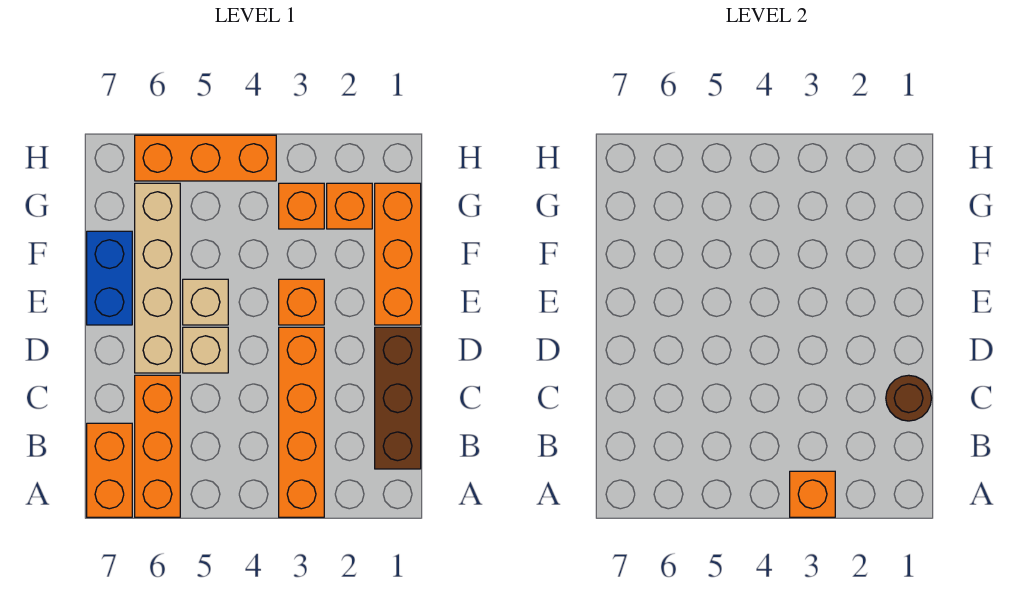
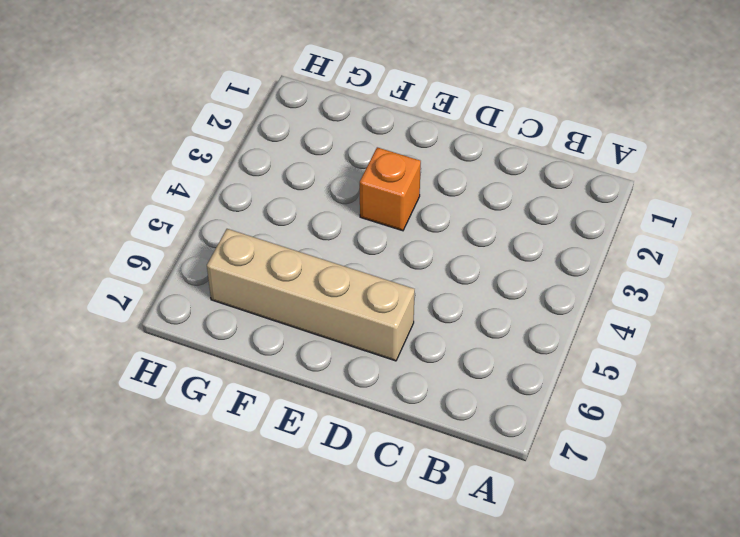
none -> orange brick A3:D3 level 1
none -> orange brick A6:C6 level 1
none -> orange brick A7:B7 level 1

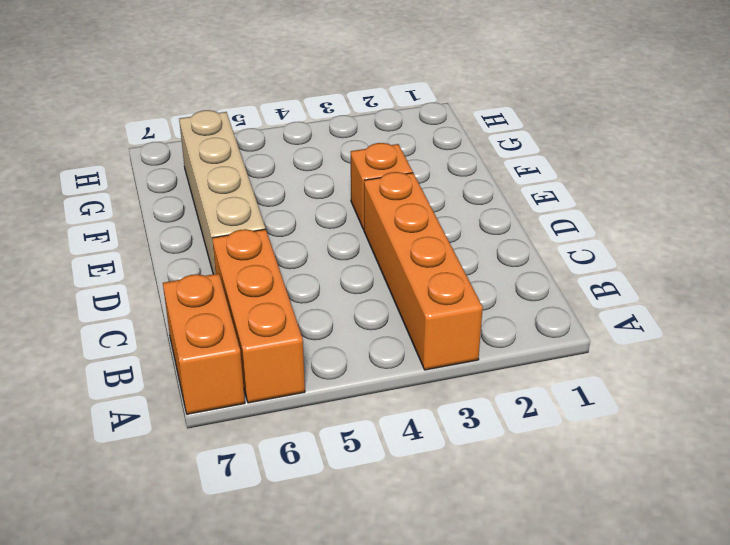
none -> brown brick B1:D1 level 1
none -> tan brick D5 level 1
none -> orange brick E1:G1 level 1

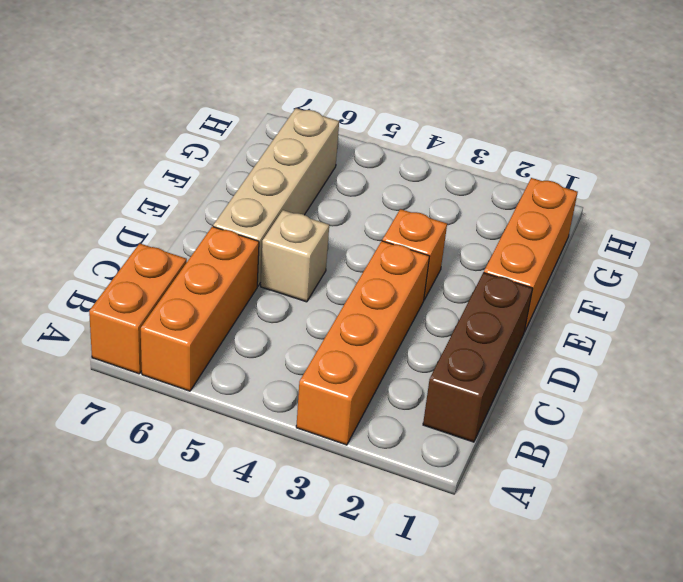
none -> tan brick E5 level 1
none -> blue brick E7:F7 level 1
none -> orange brick G2 level 1

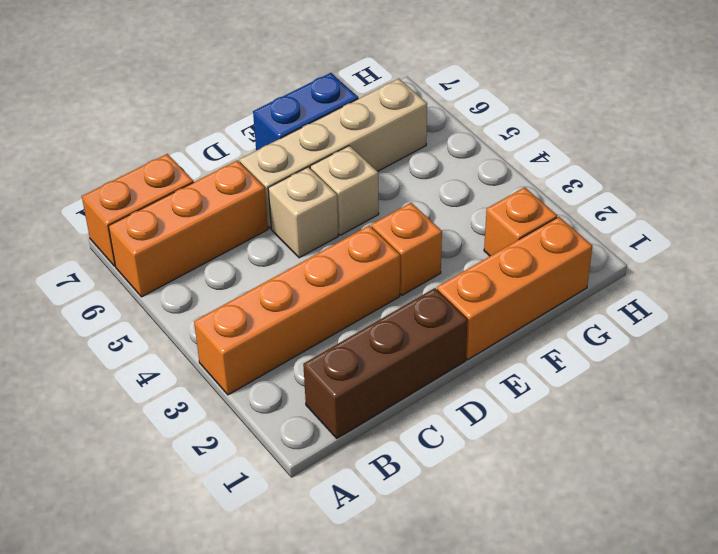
none -> orange brick G3 level 1
none -> orange brick H4:H6 level 1
none -> orange brick A3 level 2

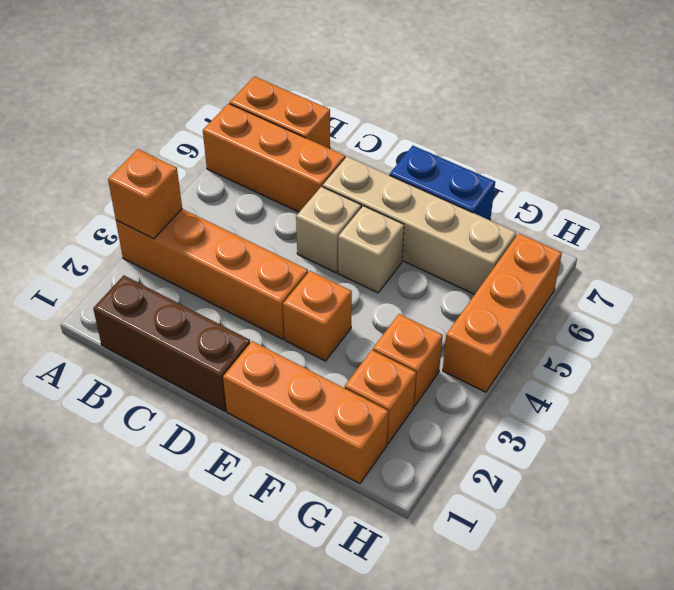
none -> brown round brick C1 level 2

